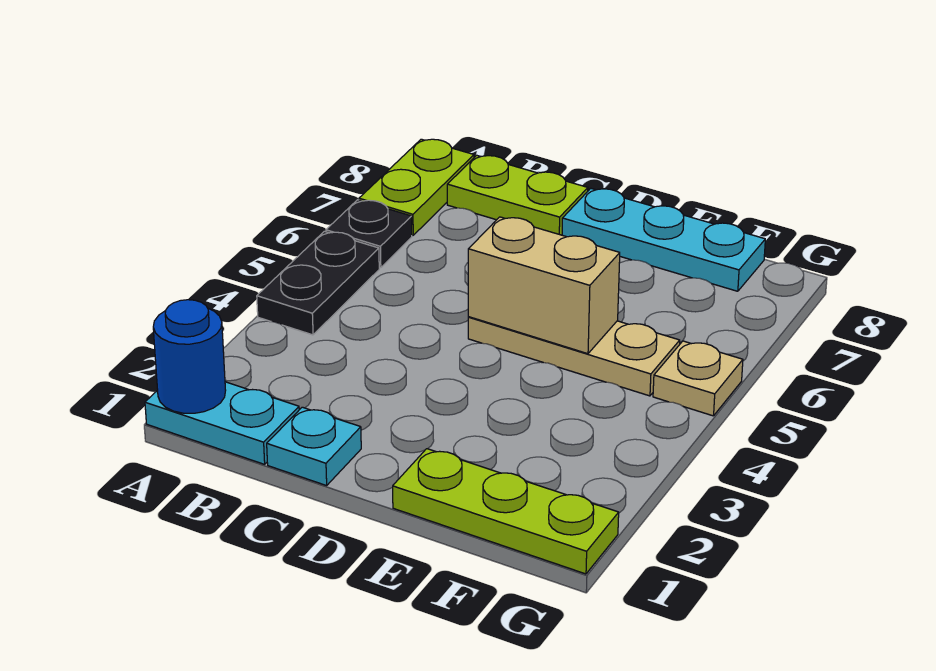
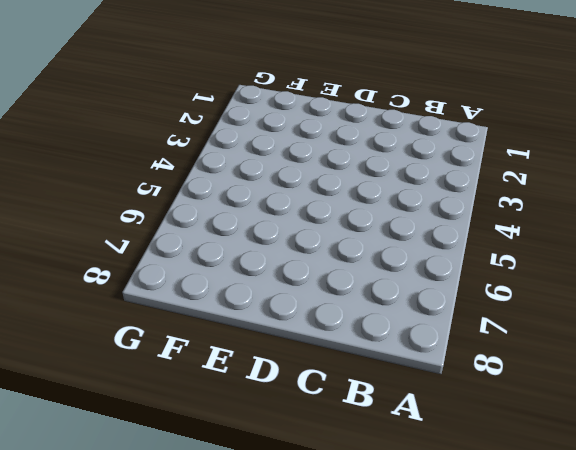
none -> cyan plate A1:B1 level 1
none -> black plate A4:A5 level 1
none -> black plate A6 level 1

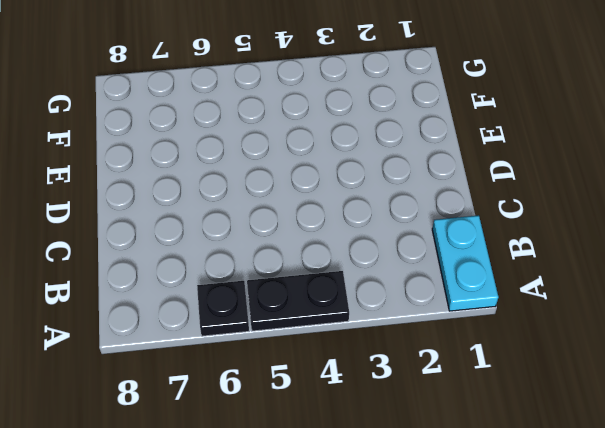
none -> lime plate A7:A8 level 1
none -> lime plate B8:C8 level 1
none -> cyan plate C1 level 1

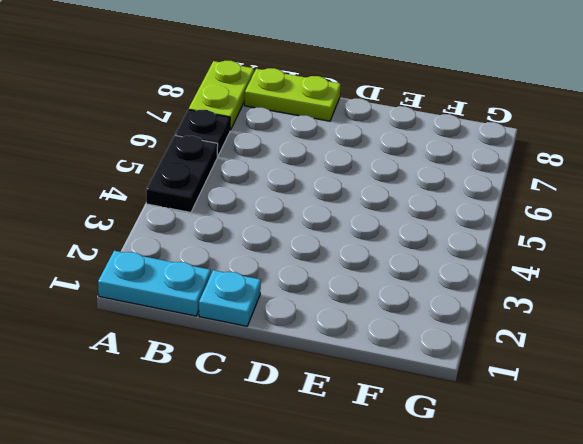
none -> tan plate D5:F5 level 1
none -> cyan plate D8:F8 level 1
none -> lime plate E1:G1 level 1

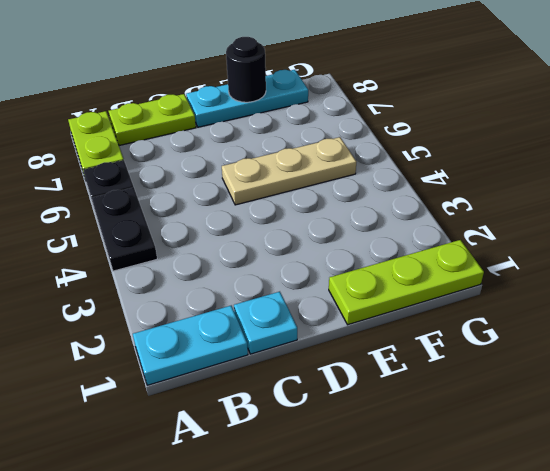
black round brick E8 level 2 -> none
none -> tan plate G5 level 1
none -> blue round brick A1 level 2
none -> tan brick D5:E5 level 2

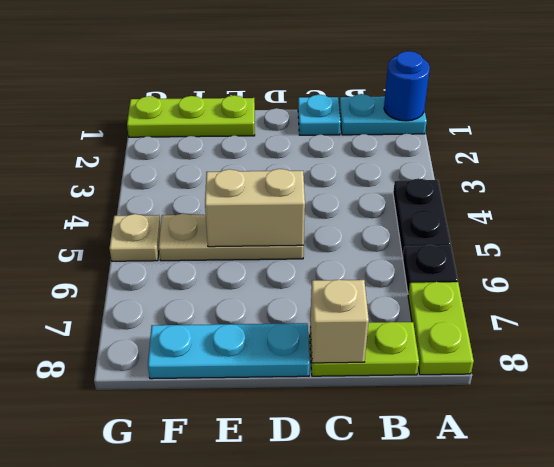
tan brick C8 level 2 -> none

